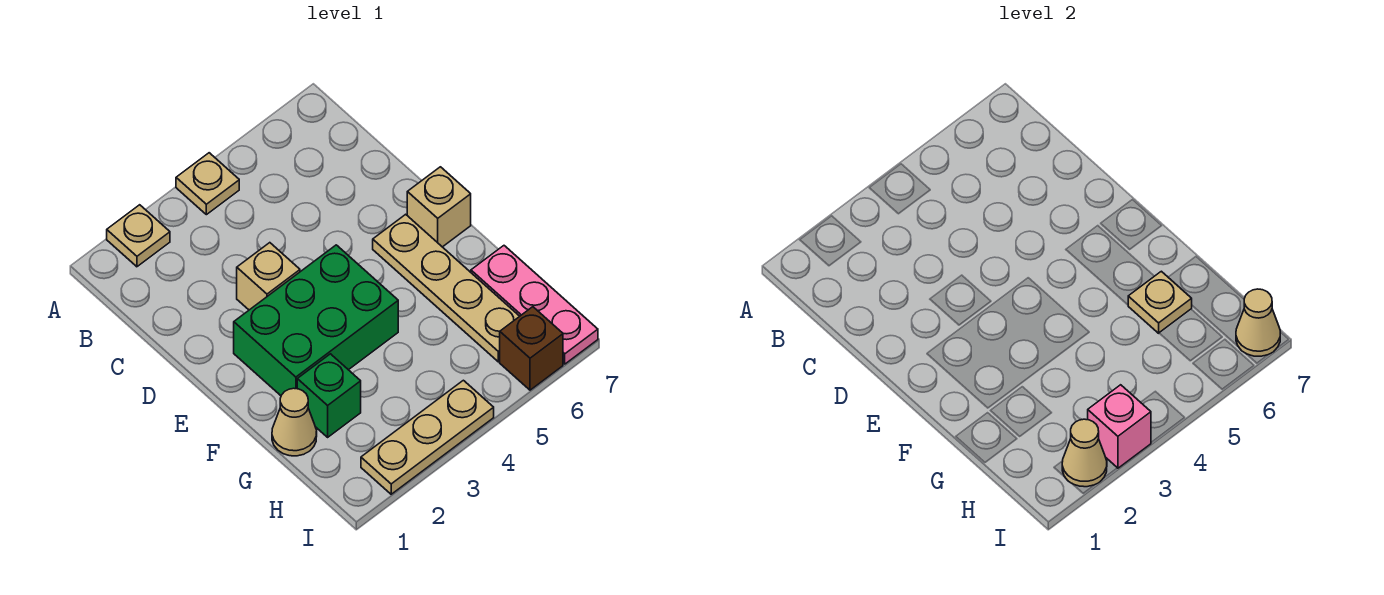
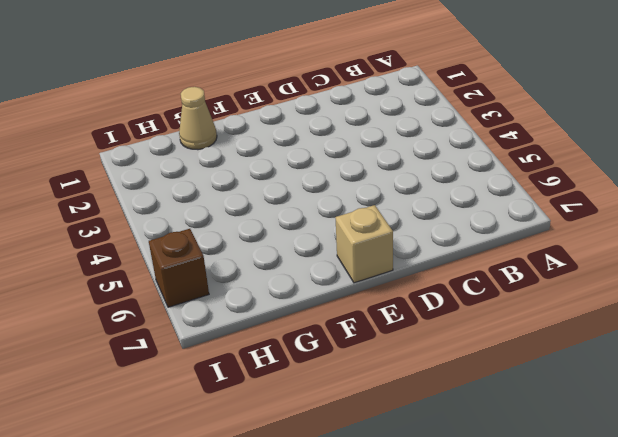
none -> tan plate A2 level 1
none -> tan plate A4 level 1
none -> tan brick D3 level 1

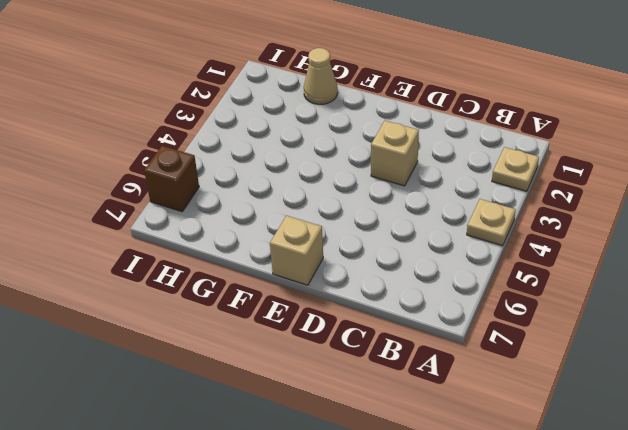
none -> green brick E2:F4 level 1
none -> tan plate E6:H6 level 1
none -> green brick G2 level 1

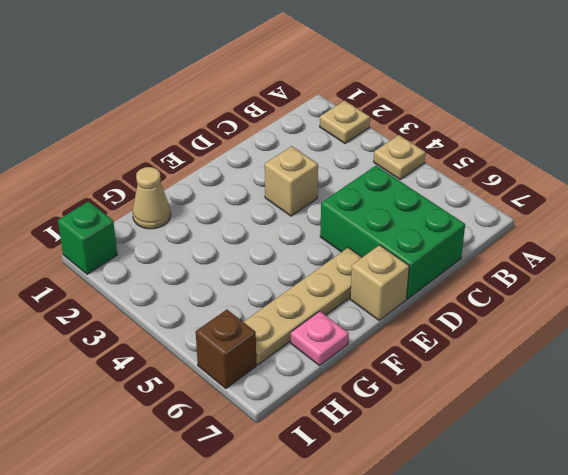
green brick C5:D7 level 1 -> green brick E2:F4 level 1
pink plate G7 level 1 -> pink plate G7:I7 level 1
green brick I1 level 1 -> green brick G2 level 1
none -> tan plate I2:I4 level 1
none -> tan plate G6 level 2
none -> tan cone I2 level 2

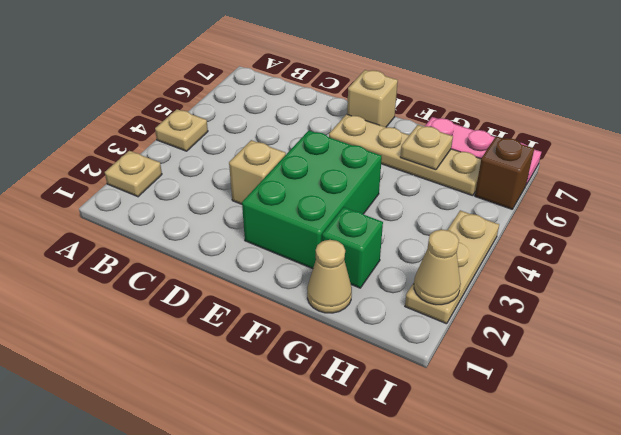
none -> pink brick I3 level 2
none -> tan cone I7 level 2

